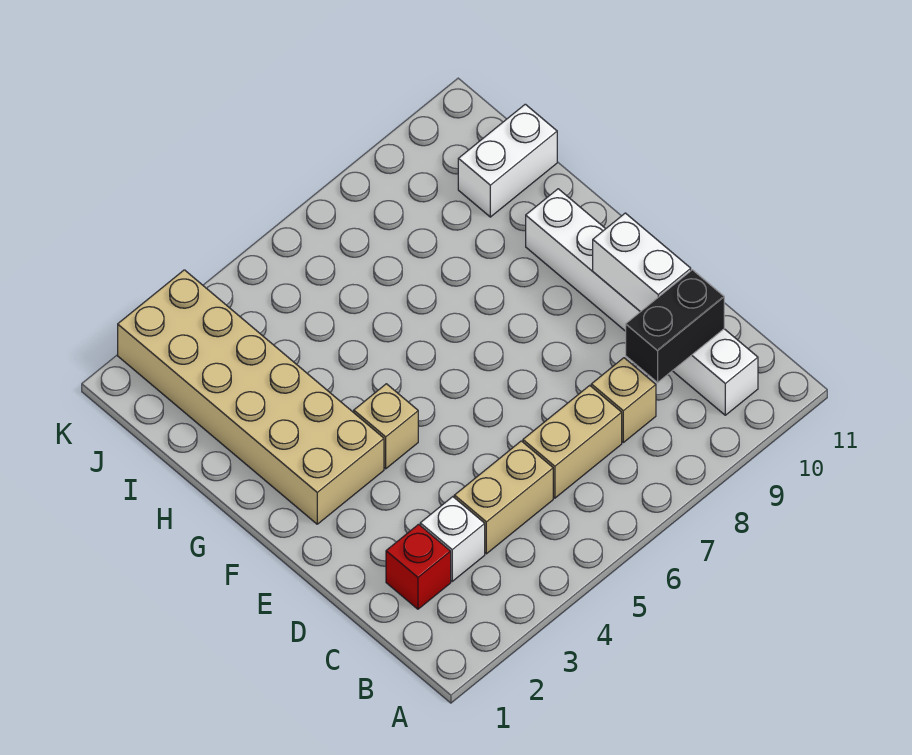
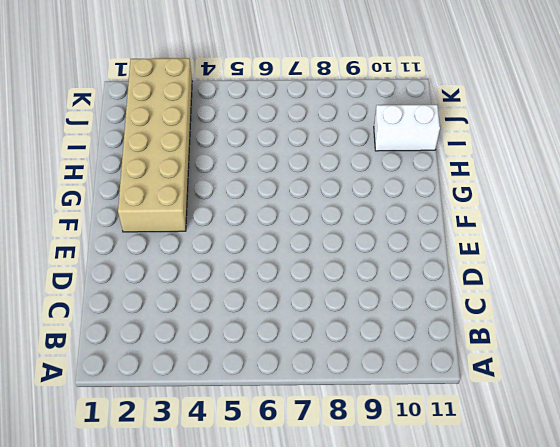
none -> white brick B10:G10 level 1
none -> red brick C2 level 1

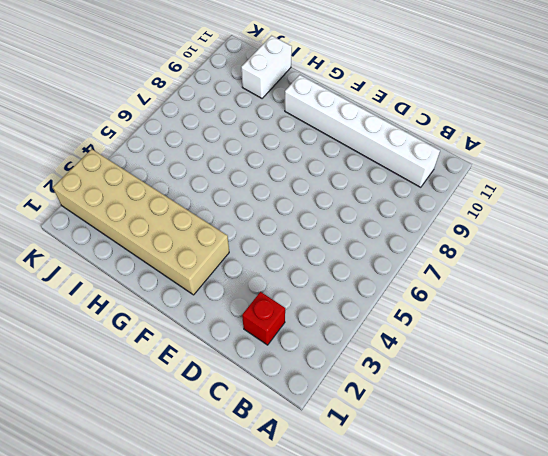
none -> white brick C3 level 1
none -> tan brick C4:C5 level 1

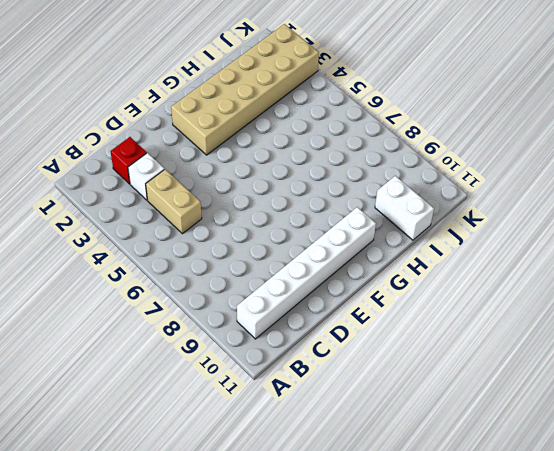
none -> tan brick C6:C7 level 1
none -> tan brick C8 level 1

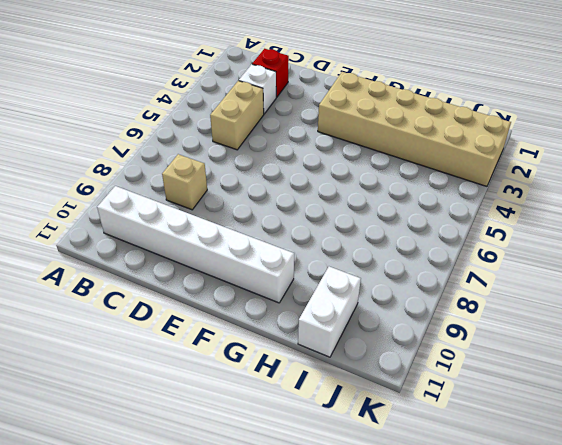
none -> tan brick C6:C7 level 1
none -> tan brick F4 level 1

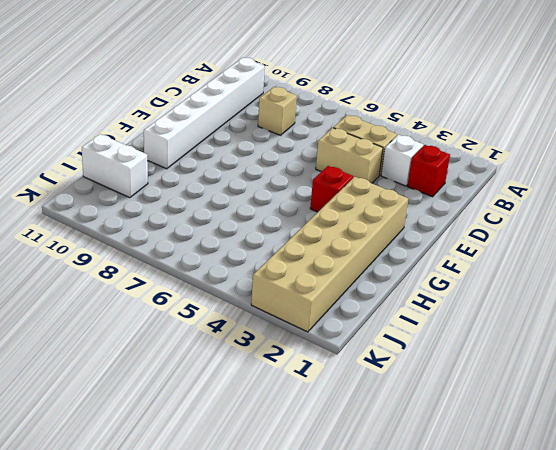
tan brick D4:D5 level 1 -> tan brick C6:C7 level 1
red brick F4 level 1 -> tan brick F4 level 1
none -> black brick C9:C10 level 2
none -> white brick D10:E10 level 2

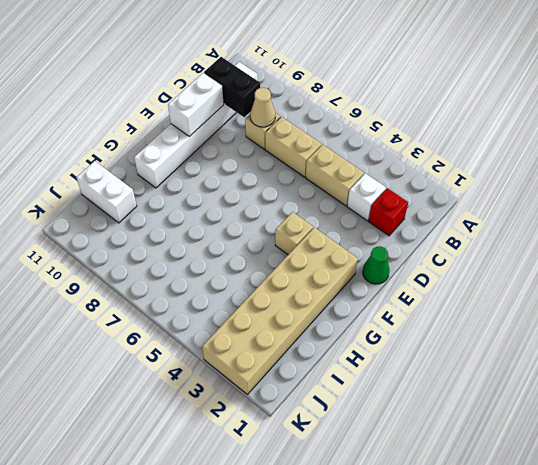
tan cone C8 level 2 -> none
green cone E1 level 1 -> none

